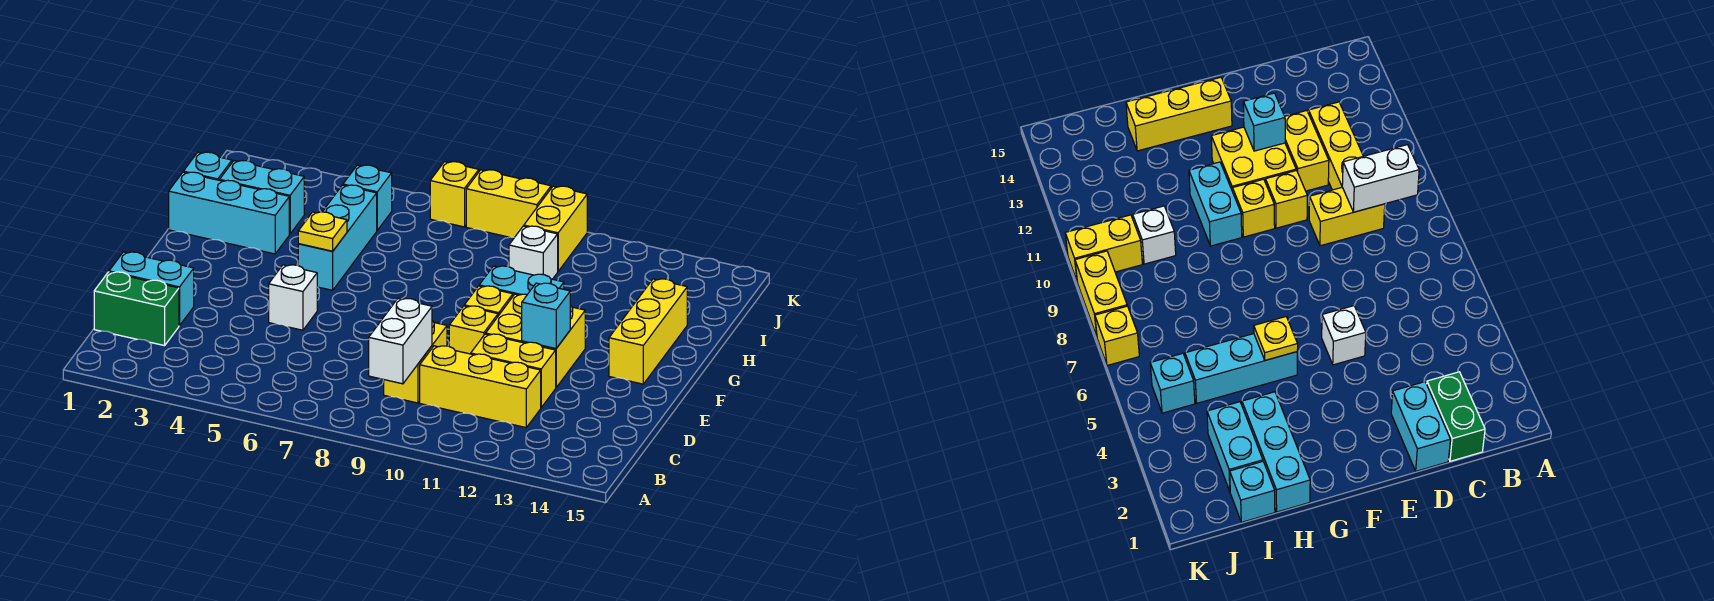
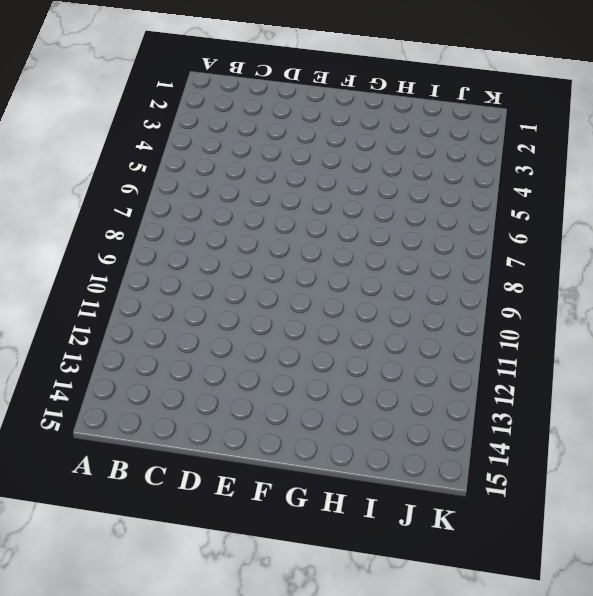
none -> green brick C1:C2 level 1
none -> yellow brick C9:D9 level 1
none -> yellow brick C10:C12 level 1

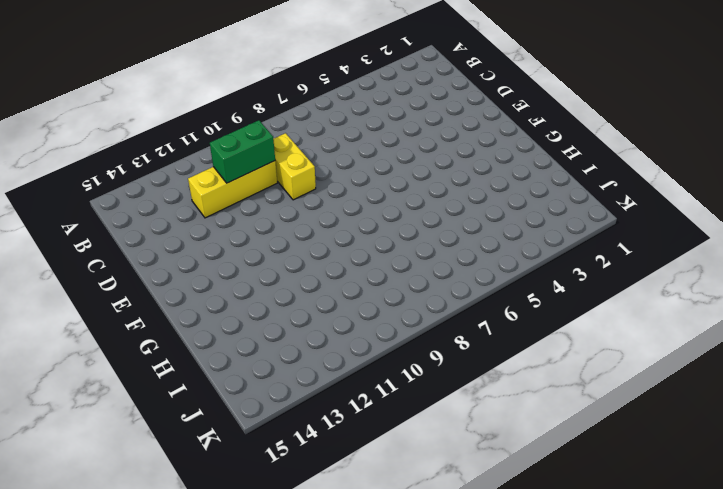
green brick C10:C11 level 2 -> green brick C1:C2 level 1
none -> cyan brick D1:D2 level 1
none -> yellow brick D11:D12 level 1
none -> white brick E5 level 1

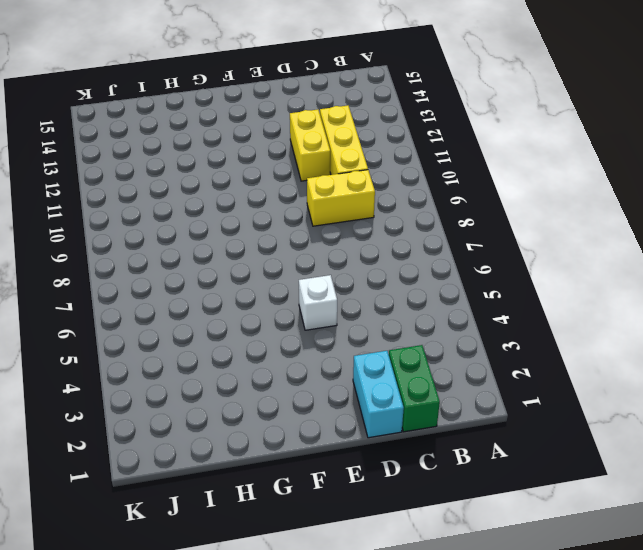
none -> yellow brick E10 level 1
none -> yellow brick E11:F12 level 1
none -> yellow brick F10 level 1

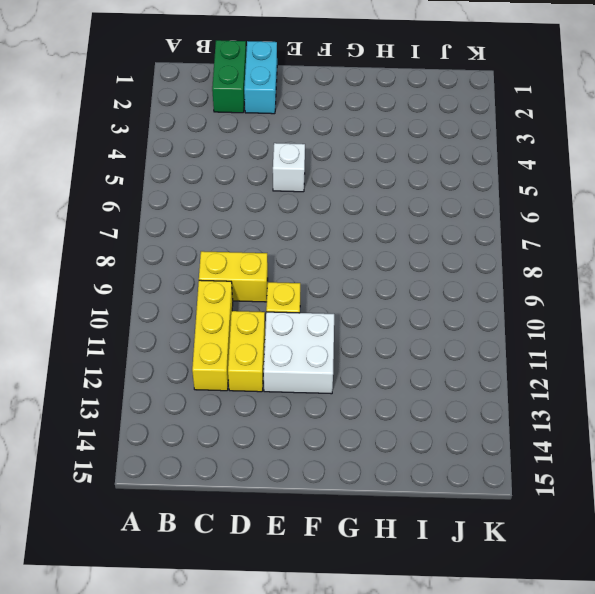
white brick E11:F12 level 1 -> yellow brick E11:F12 level 1
none -> yellow brick F10 level 1
none -> yellow brick F14:H14 level 1
none -> cyan brick G5:I5 level 1

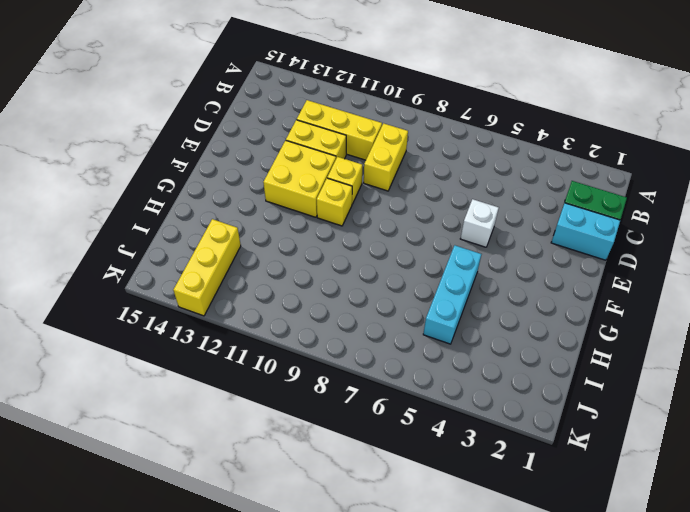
yellow brick I13:K13 level 1 -> yellow brick F14:H14 level 1
none -> cyan brick G10:G11 level 1
none -> cyan brick H1:H3 level 1
none -> cyan brick I1 level 1

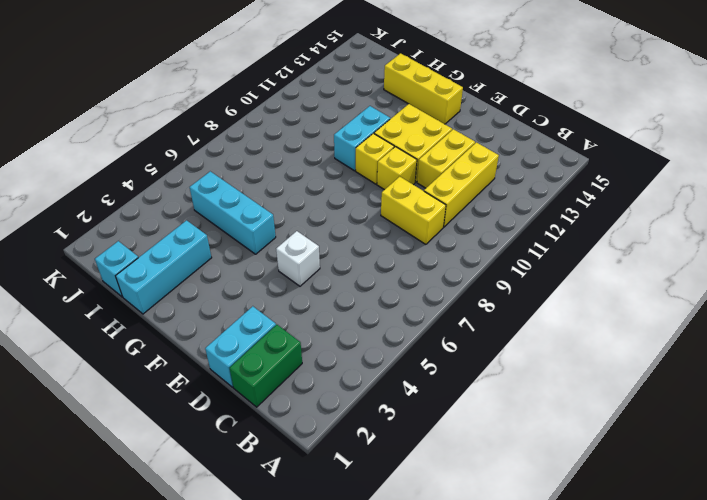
none -> cyan brick I2:I3 level 1
none -> white brick I10 level 1
none -> cyan brick J5 level 1

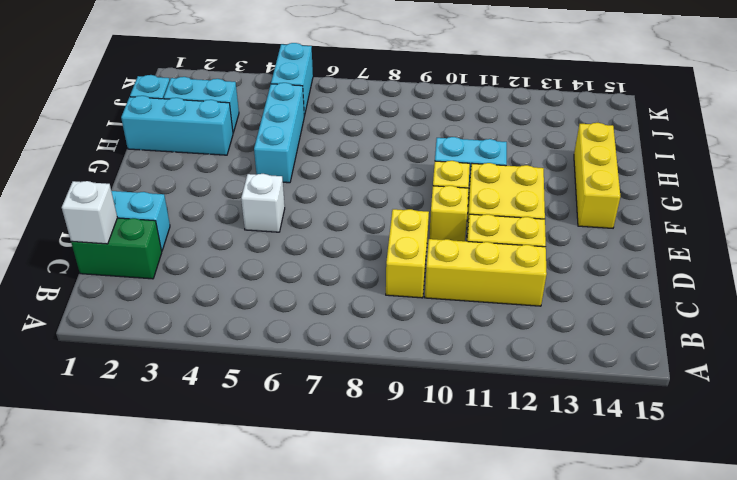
white brick C1 level 2 -> white brick I10 level 1
cyan brick J5:K5 level 1 -> cyan brick J5 level 1
none -> yellow brick J10:K10 level 1
none -> yellow brick K7 level 1
none -> yellow brick K8:K9 level 1

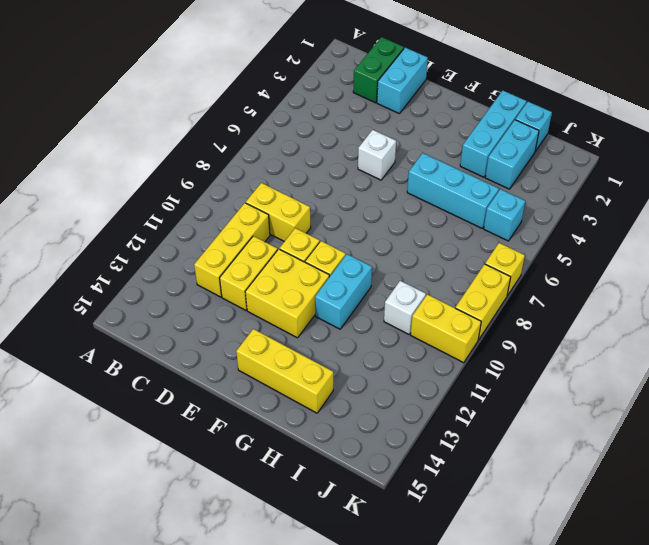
none -> white brick B9:C9 level 2
none -> cyan brick E12 level 2
none -> yellow plate G5 level 2

